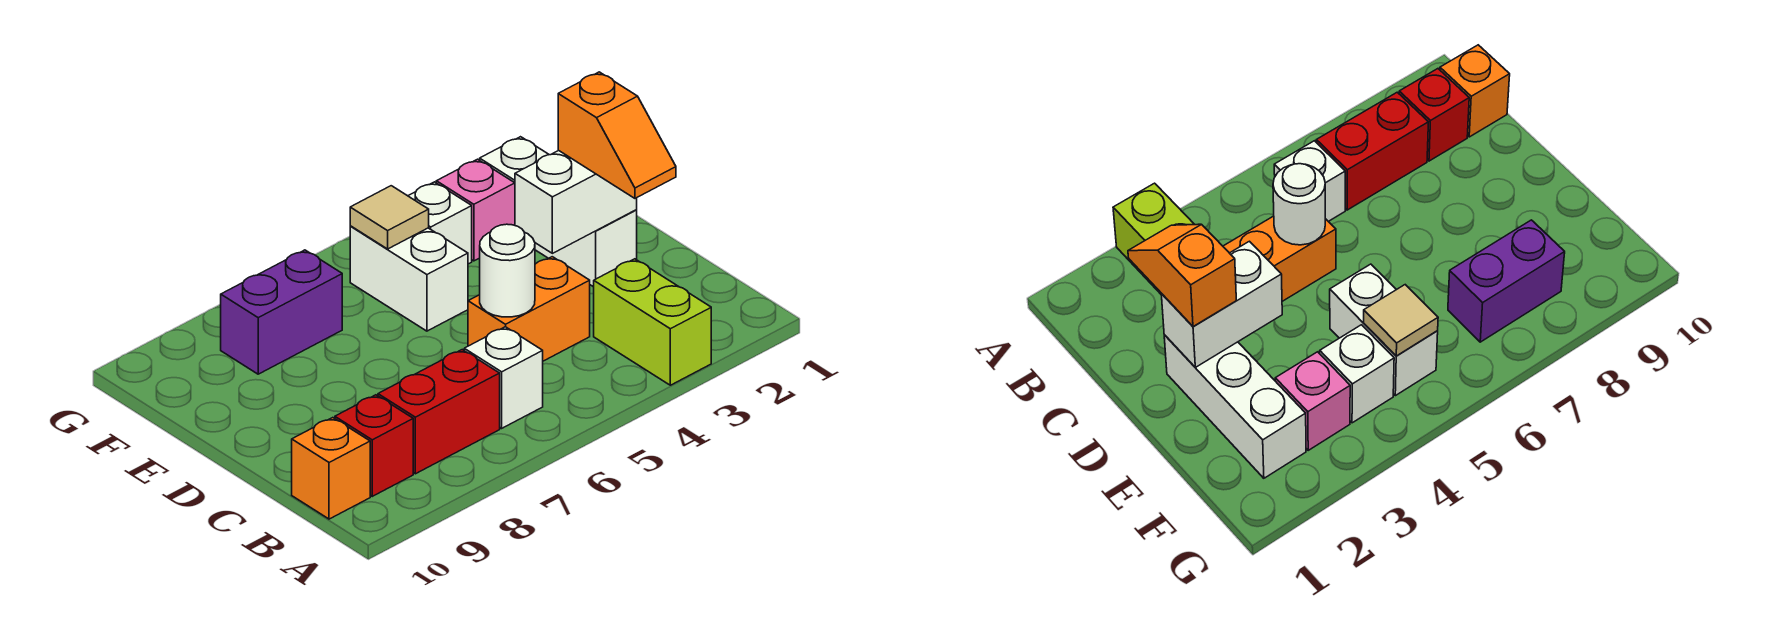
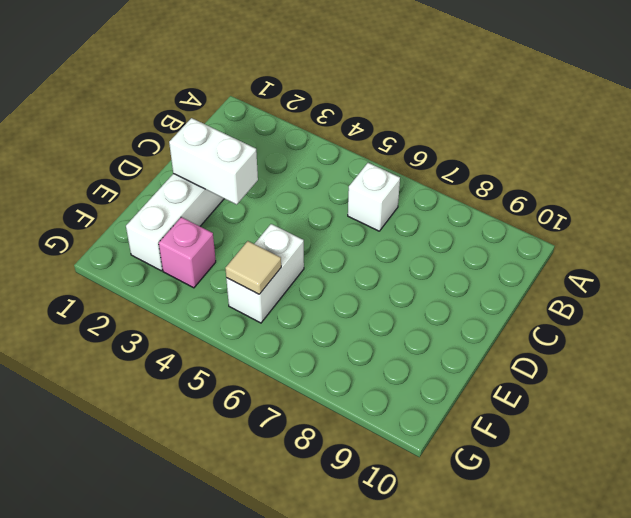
none -> lime brick A3:B3 level 1
none -> red brick B7:B8 level 1
none -> red brick B9 level 1

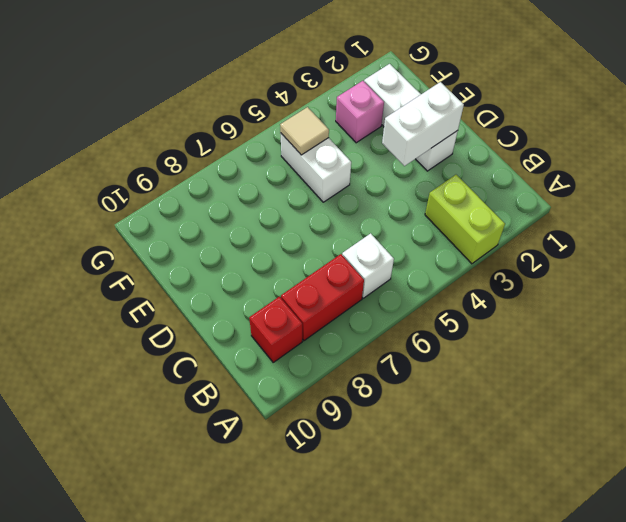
none -> orange brick B10 level 1
none -> orange brick C4:C5 level 1
none -> white brick F4 level 1

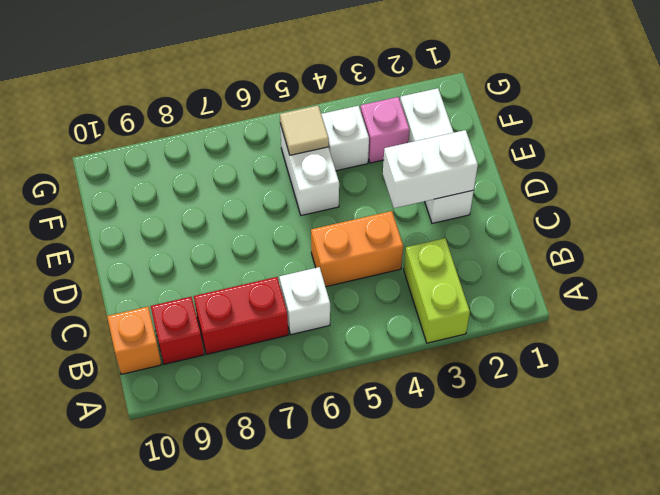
none -> purple brick F7:F8 level 1
none -> white round brick C5 level 2
none -> orange slope C2:D2 level 3 top D

